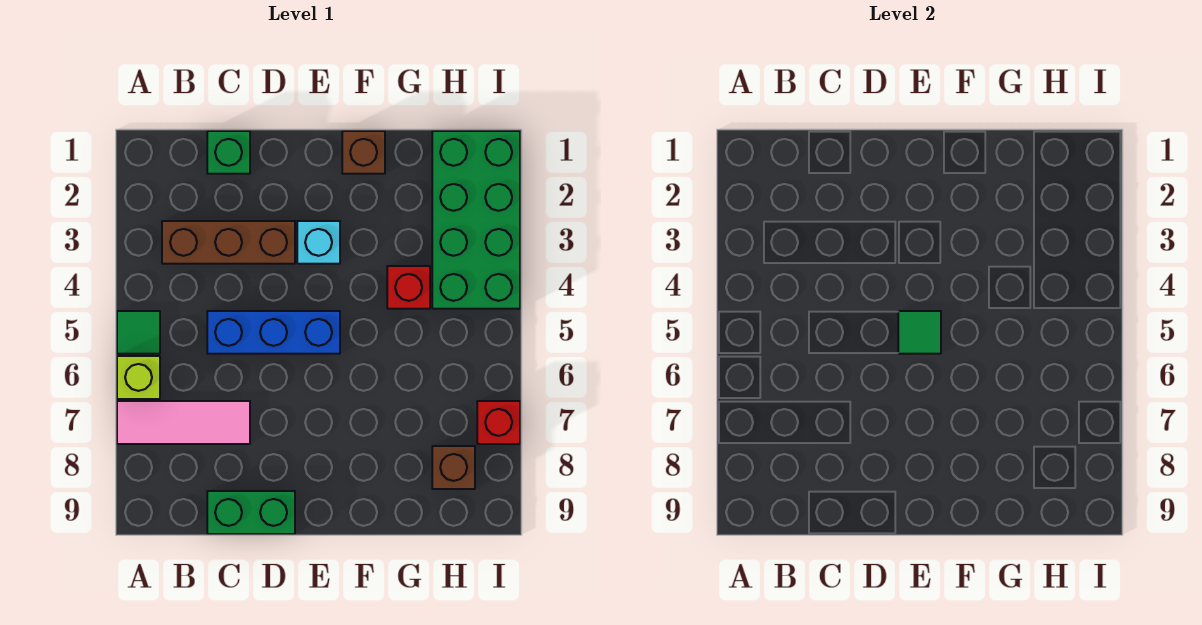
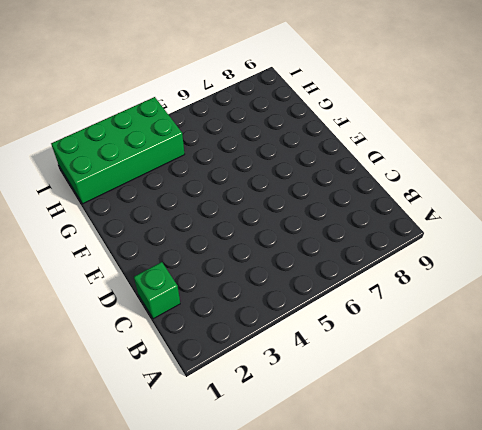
none -> green tile A5 level 1
none -> lime brick A6 level 1
none -> pink tile A7:C7 level 1

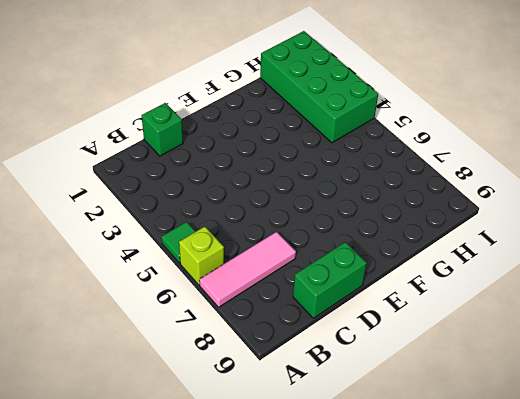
none -> brown brick B3:D3 level 1
none -> blue brick C5:E5 level 1
none -> cyan brick E3 level 1

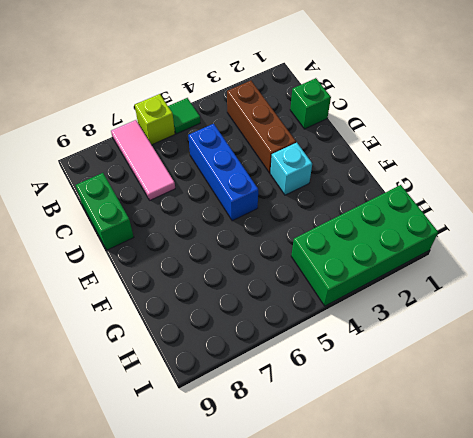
none -> brown brick F1 level 1
none -> red brick G4 level 1
none -> brown brick H8 level 1

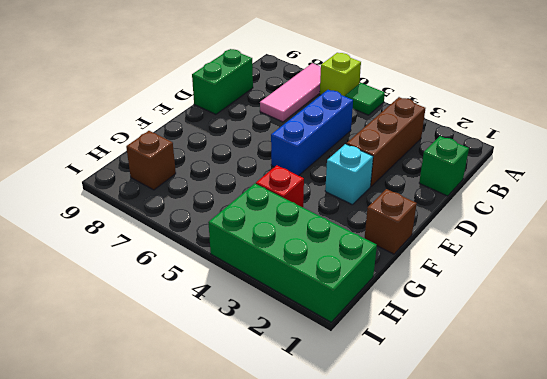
none -> red brick I7 level 1
none -> green tile E5 level 2

